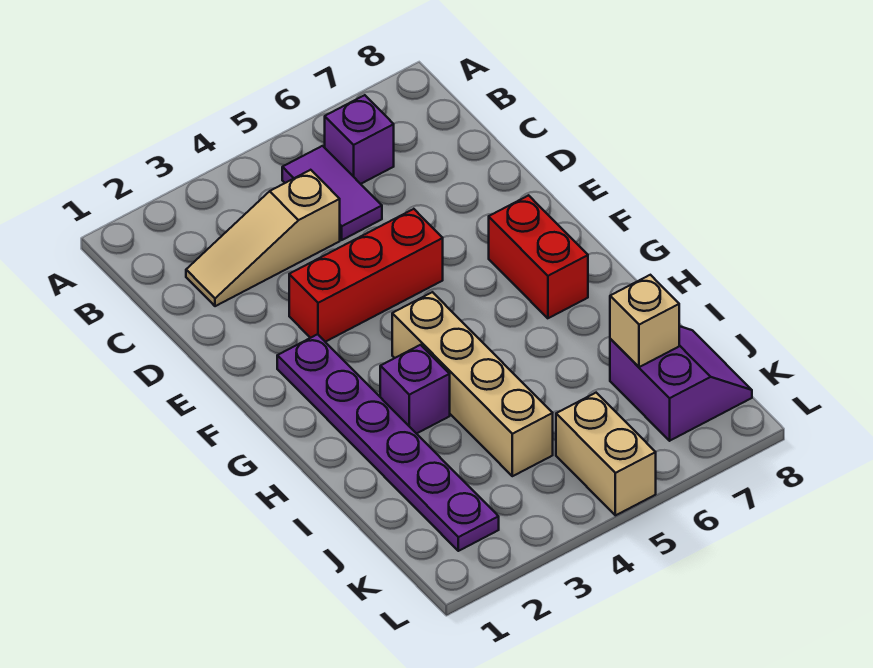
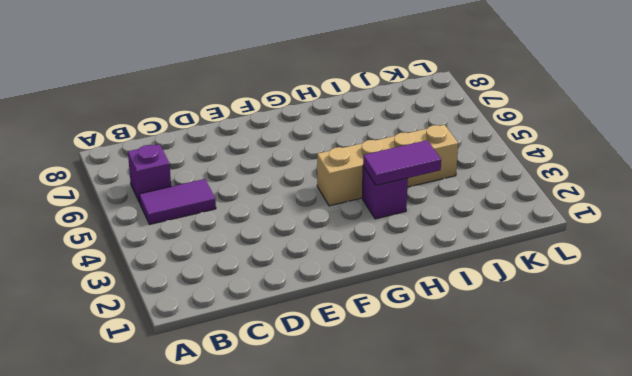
purple tile H3:I3 level 2 -> none
none -> tan slope C2:C4 level 1 top 4
none -> red brick E3:E5 level 1

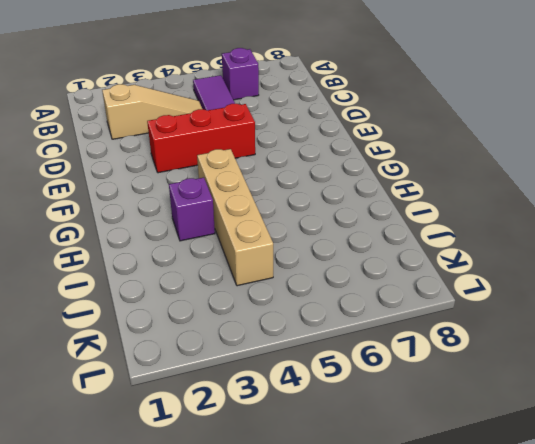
tan slope C2:C4 level 1 top 2 -> tan slope C2:C4 level 1 top 4
none -> purple plate F2:K2 level 1
none -> red brick F7:G7 level 1

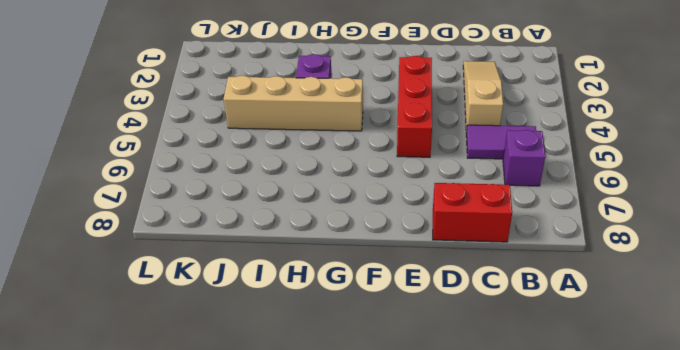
red brick C8:D8 level 1 -> red brick F7:G7 level 1
none -> purple plate F2:K2 level 1
none -> purple slope J7:K8 level 1 top 7

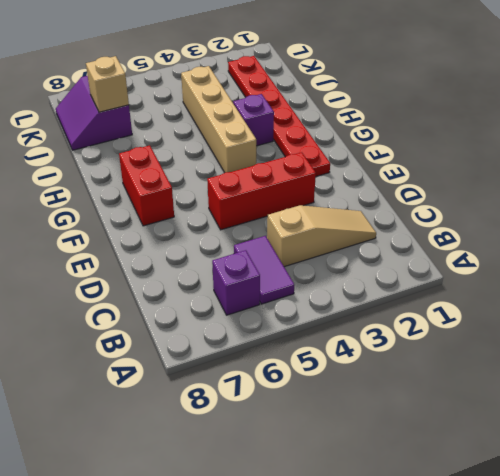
red plate F2:K2 level 1 -> purple plate F2:K2 level 1
none -> tan brick K5:L5 level 1

